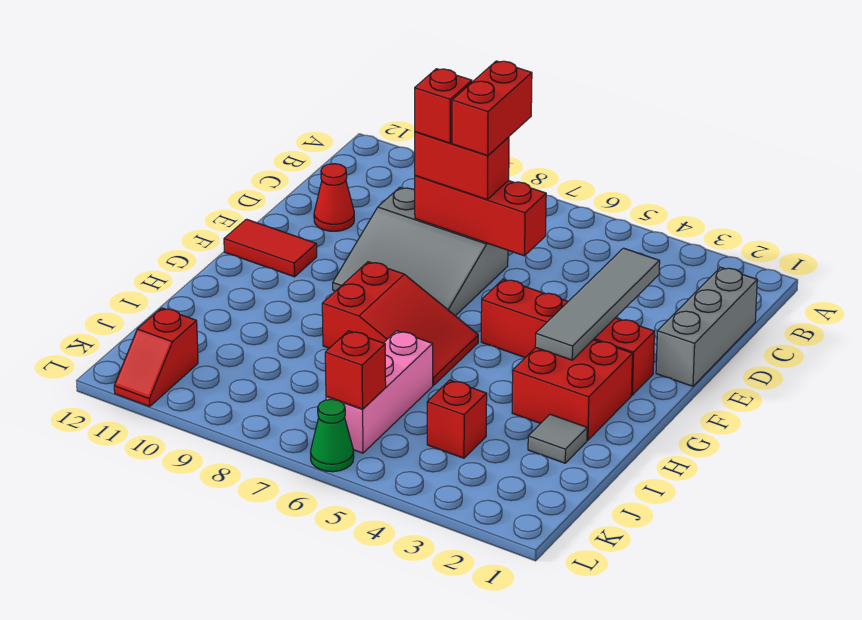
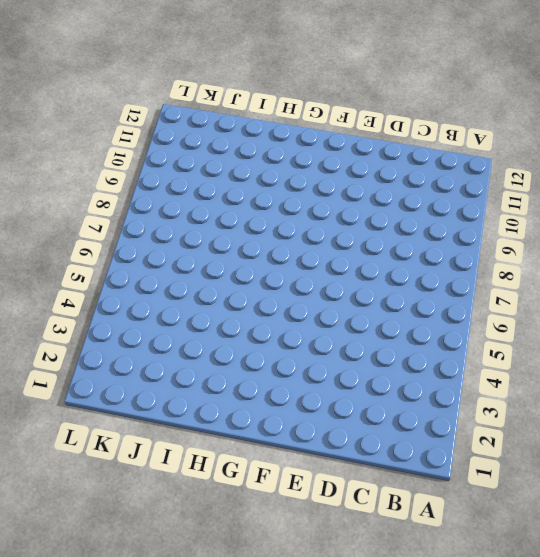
none -> grey brick C1:E1 level 1
none -> grey slope D7:F9 level 1 top D
none -> red cone D11 level 1

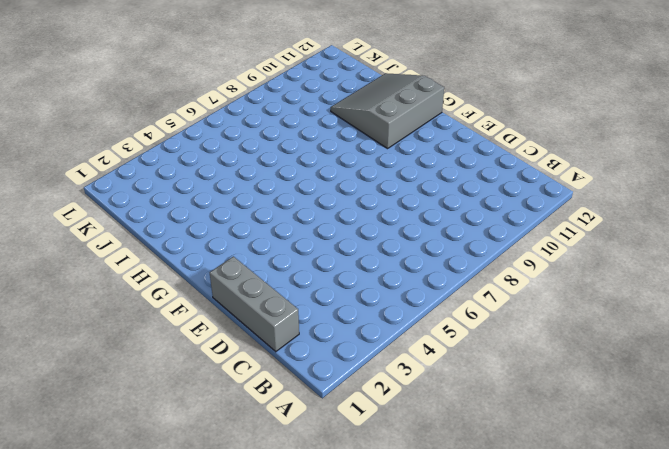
grey slope G10:I12 level 1 top G -> grey slope D7:F9 level 1 top D
none -> red cone D11 level 1
none -> red brick F2:F5 level 1
none -> red tile F11:F12 level 1

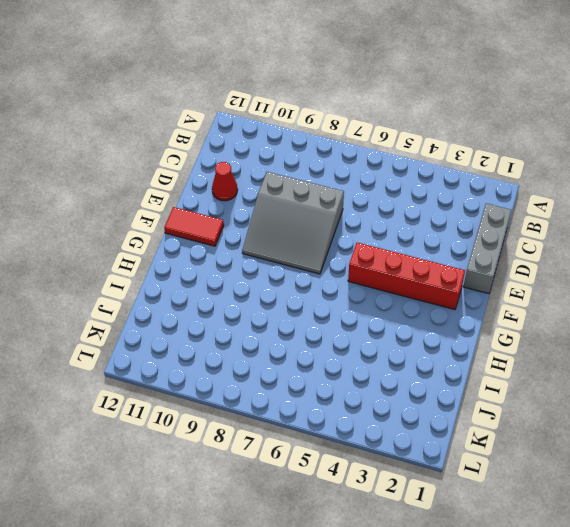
none -> red brick G2:H3 level 1
none -> red slope G6:H8 level 1 top 8
none -> grey tile I2 level 1

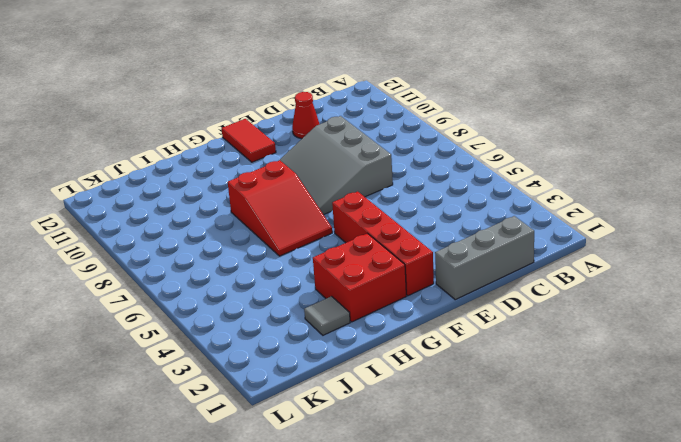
none -> pink brick I6:K6 level 1
none -> red brick J4 level 1
none -> red slope K11:L11 level 1 top K

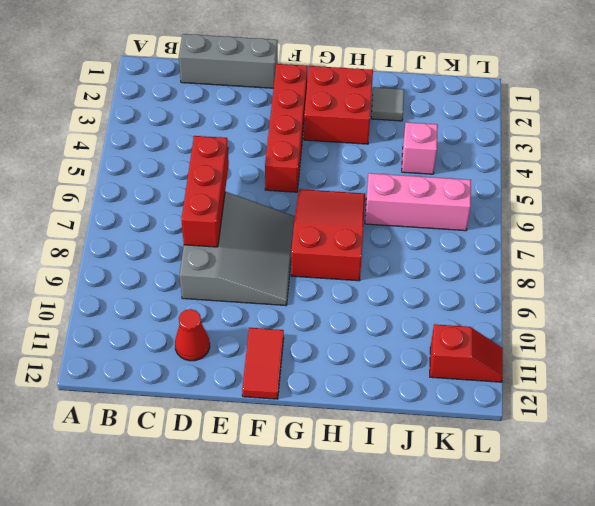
pink brick J4 level 1 -> red brick J4 level 1
none -> green cone L6 level 1
none -> grey tile D3:G3 level 2
none -> red brick K6 level 2

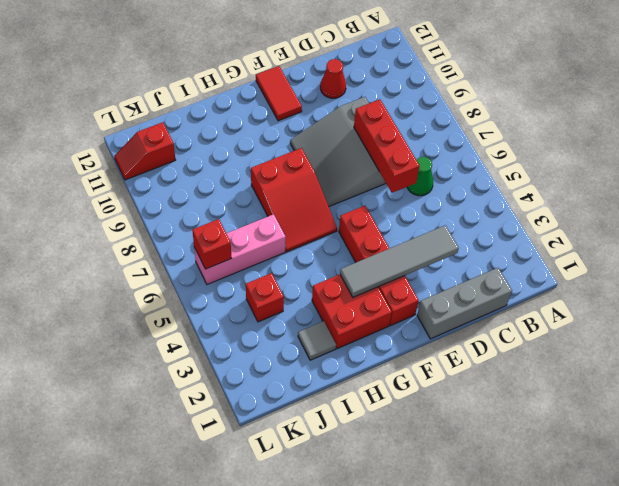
green cone C6 level 1 -> green cone L6 level 1
none -> red brick D7:D8 level 3
none -> red brick C7:D7 level 4
none -> red brick D8 level 4

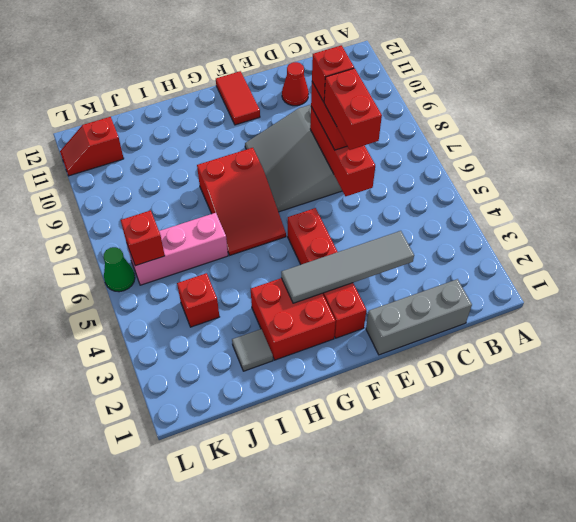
red brick D6:D7 level 4 -> red brick C7:D7 level 4

